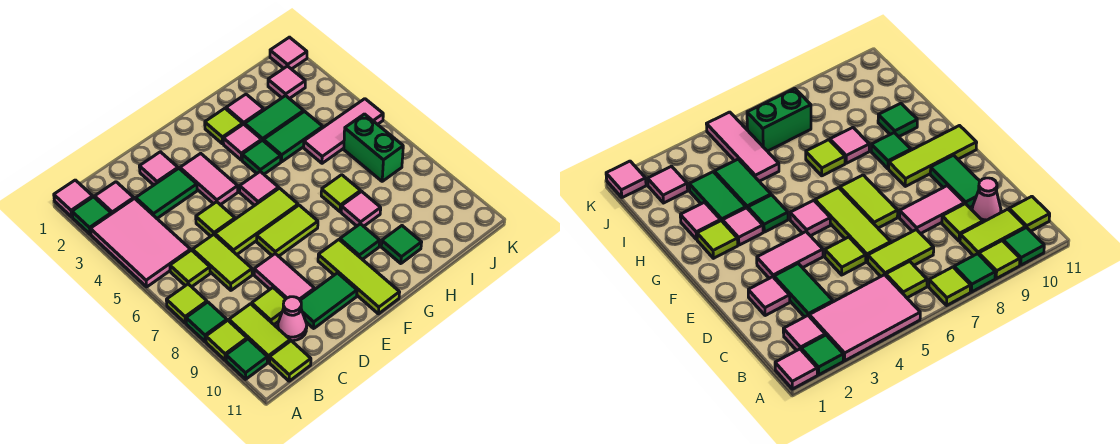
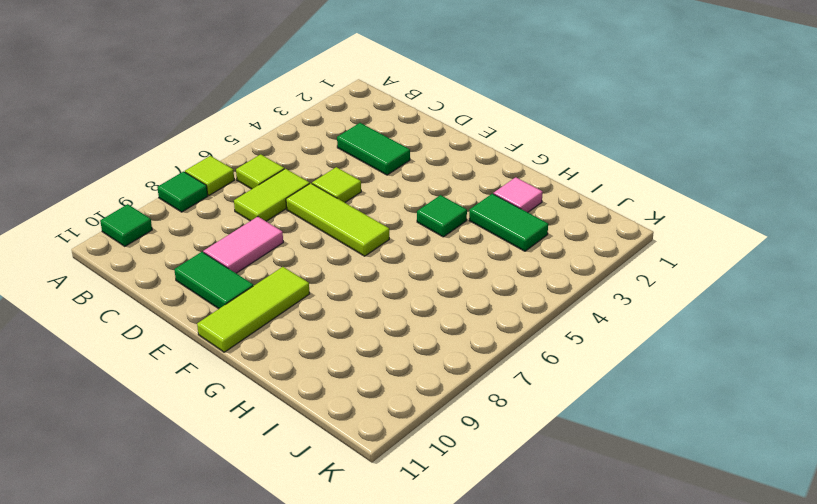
none -> pink tile A1 level 1
none -> green tile A2 level 1
none -> pink tile A3:B5 level 1
none -> lime tile A9 level 1

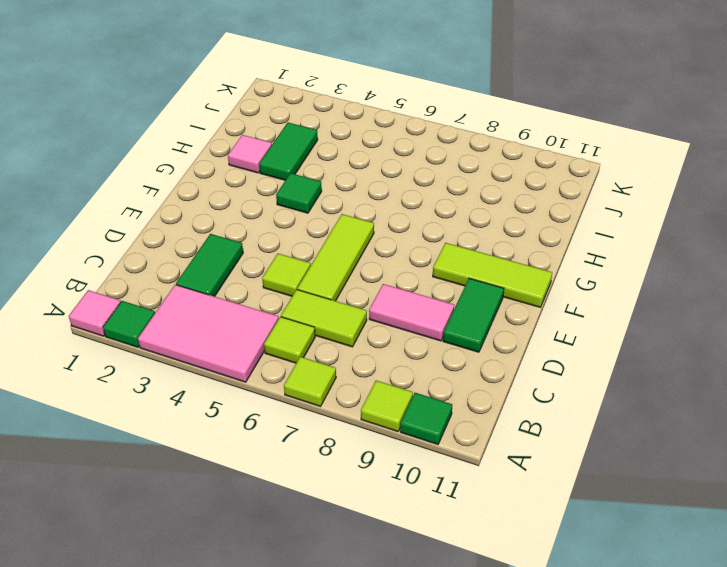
none -> green tile A8 level 1
none -> pink tile B2 level 1
none -> lime tile B9:B10 level 1
none -> lime tile B11 level 1

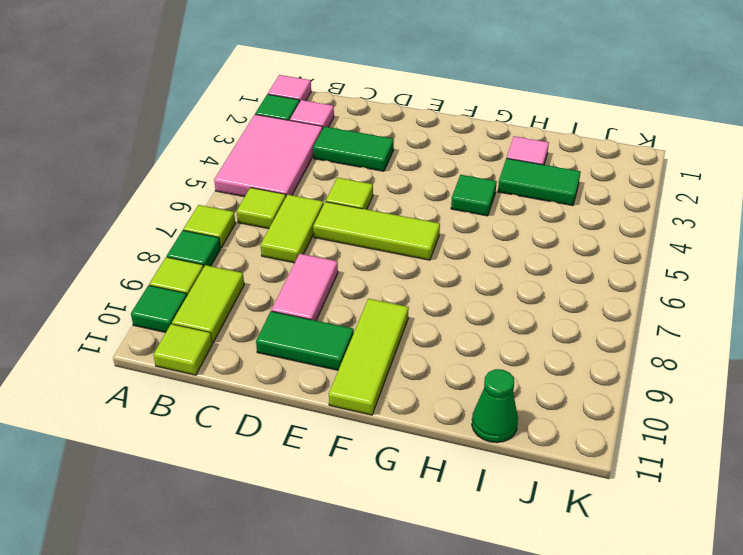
green cone I11 level 1 -> none
none -> lime tile C9 level 1
none -> pink cone C10 level 1
none -> pink tile D2 level 1
none -> pink tile E3:E4 level 1

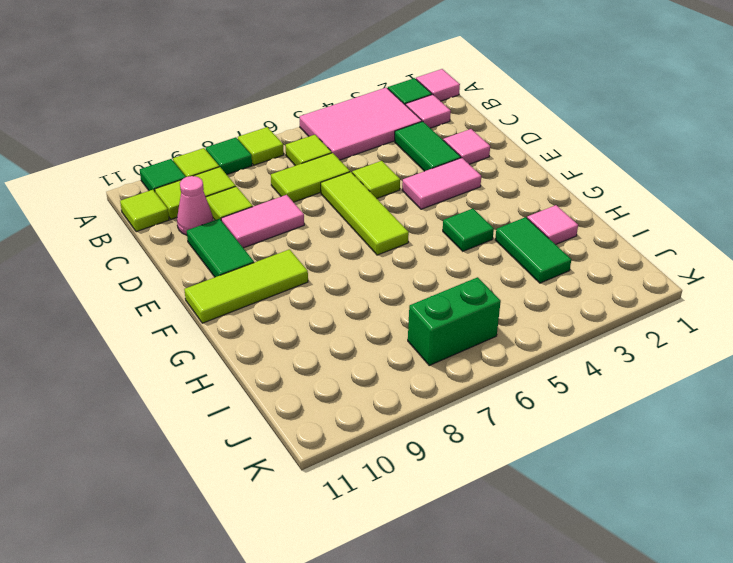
none -> lime tile E7:F7 level 1
none -> pink tile F5 level 1
none -> lime tile G2 level 1
none -> pink tile G3 level 1

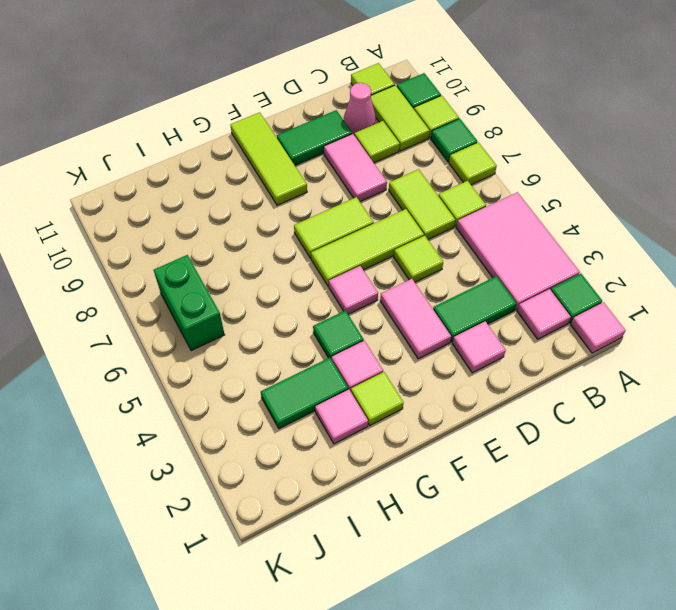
none -> green tile G9 level 1
none -> green tile H4:I4 level 1
none -> lime tile H7 level 1
none -> pink tile H8 level 1

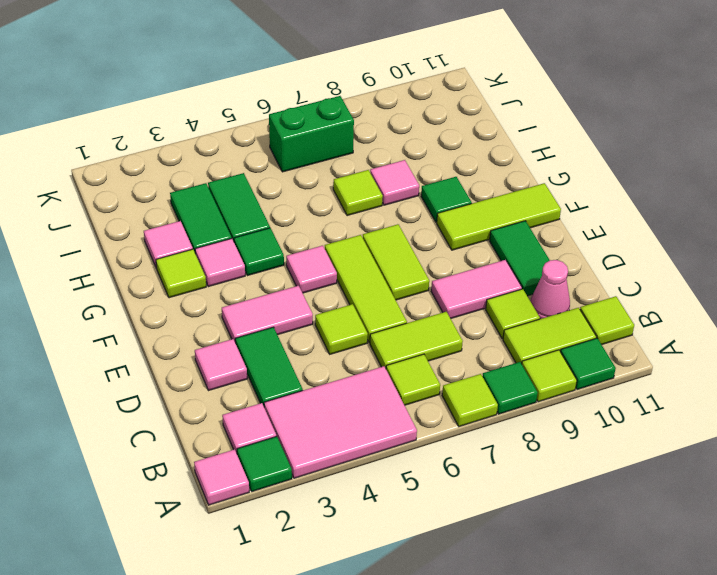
none -> green tile H10 level 1
none -> pink tile I5:K5 level 1
none -> pink tile J2 level 1
none -> pink tile K1 level 1

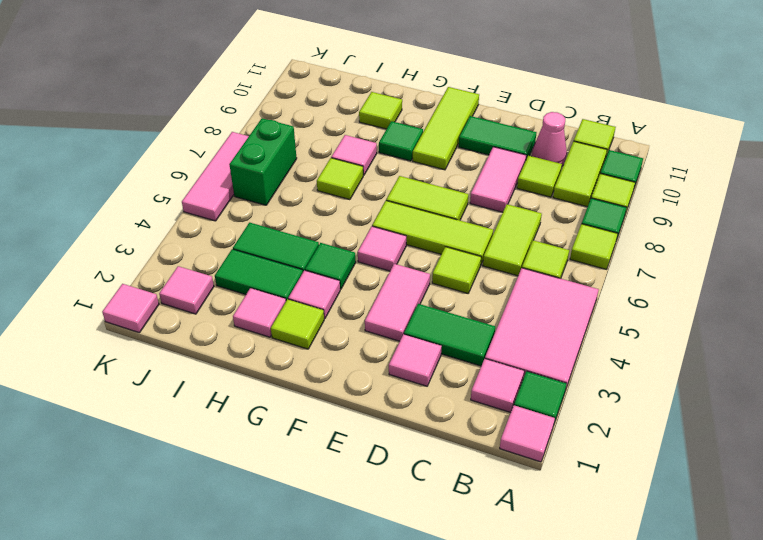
lime tile H10 level 1 -> green tile H10 level 1
pink tile K5:K7 level 1 -> pink tile I5:K5 level 1

